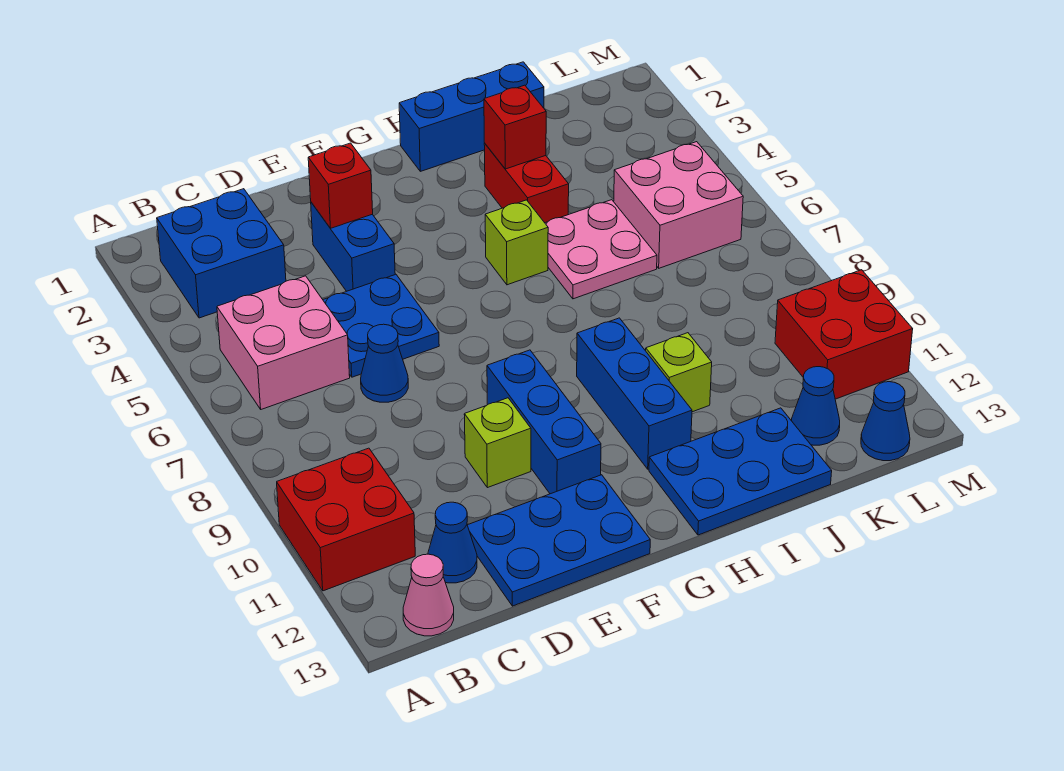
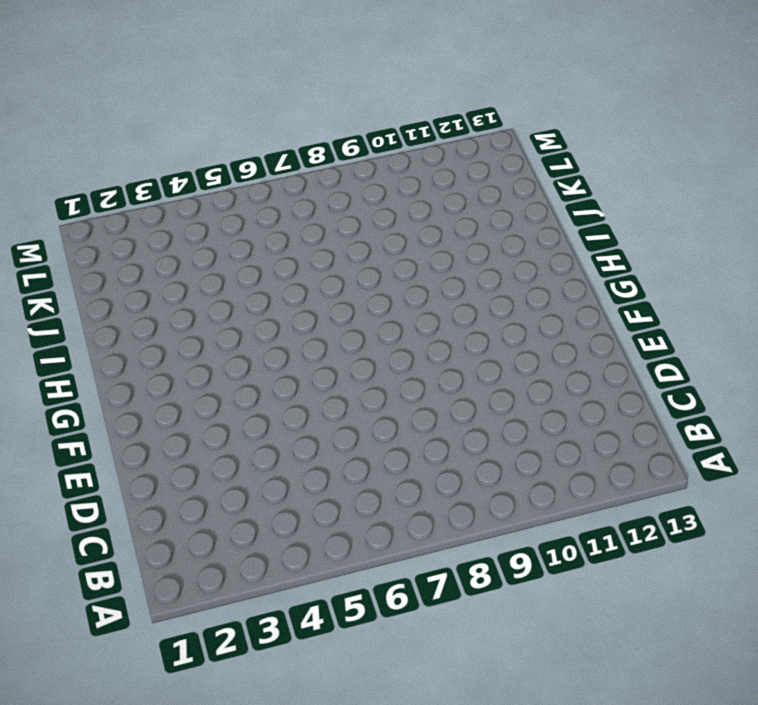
none -> red brick A10:B11 level 1
none -> blue brick B2:C3 level 1
none -> pink brick B5:C6 level 1

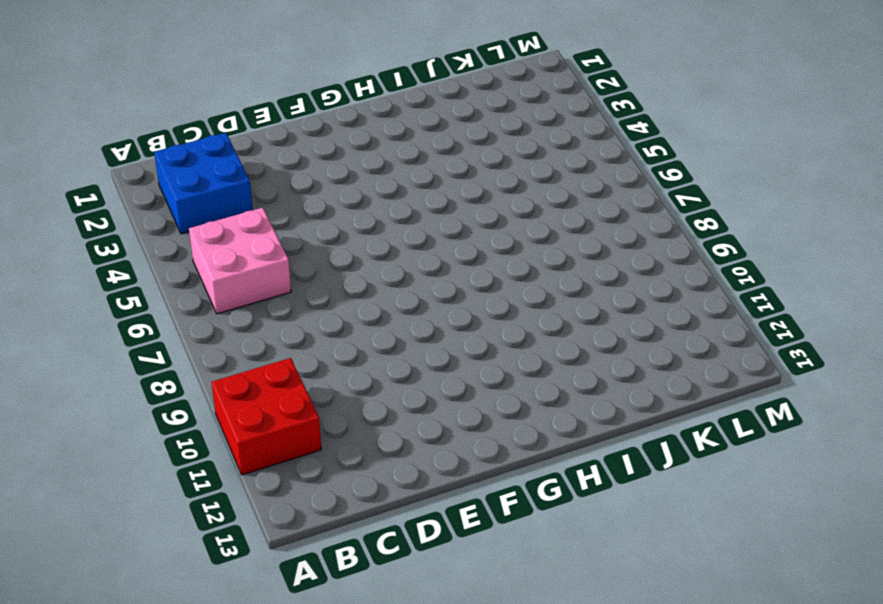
none -> pink cone B13 level 1
none -> blue cone C12 level 1
none -> blue plate D5:E6 level 1

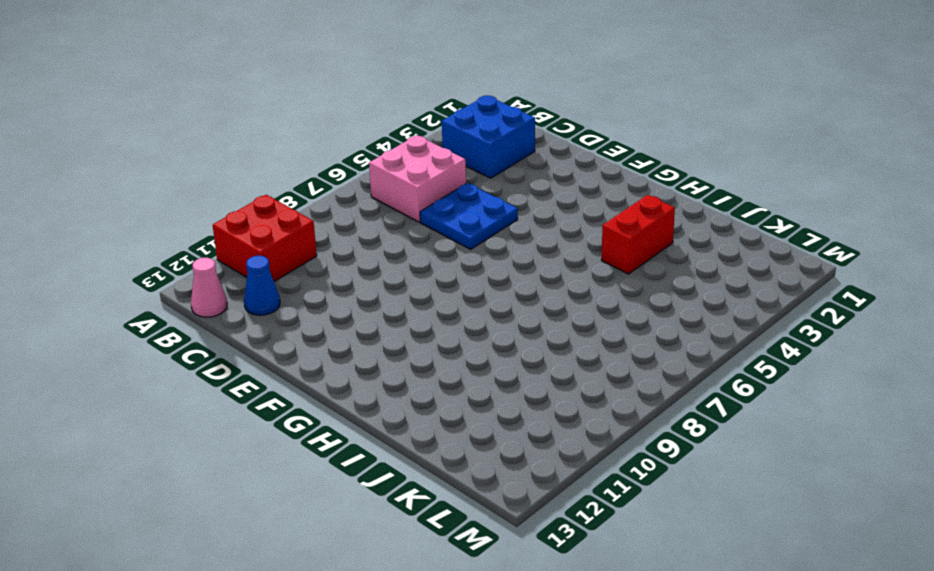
none -> blue cone D7 level 1
none -> blue plate D12:F13 level 1
none -> blue brick E3:E4 level 1

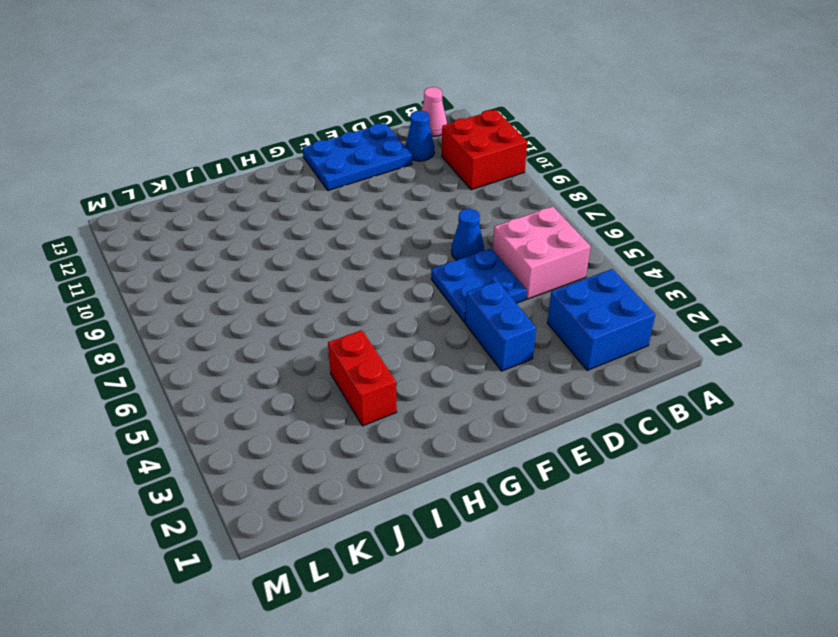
none -> lime brick E10 level 1
none -> blue brick F9:F11 level 1
none -> blue brick H1:J1 level 1

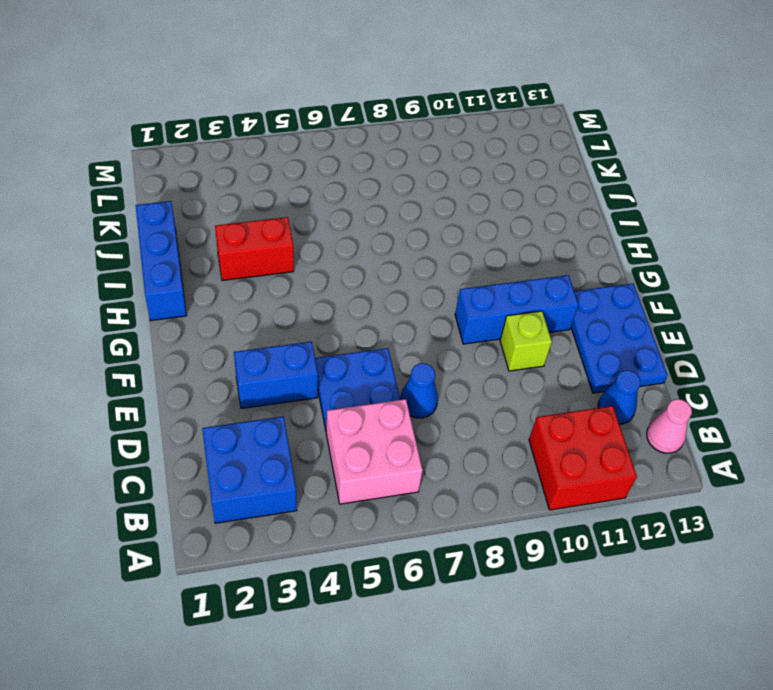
none -> lime brick H5 level 1
none -> blue brick H9:H11 level 1
none -> blue plate H12:J13 level 1

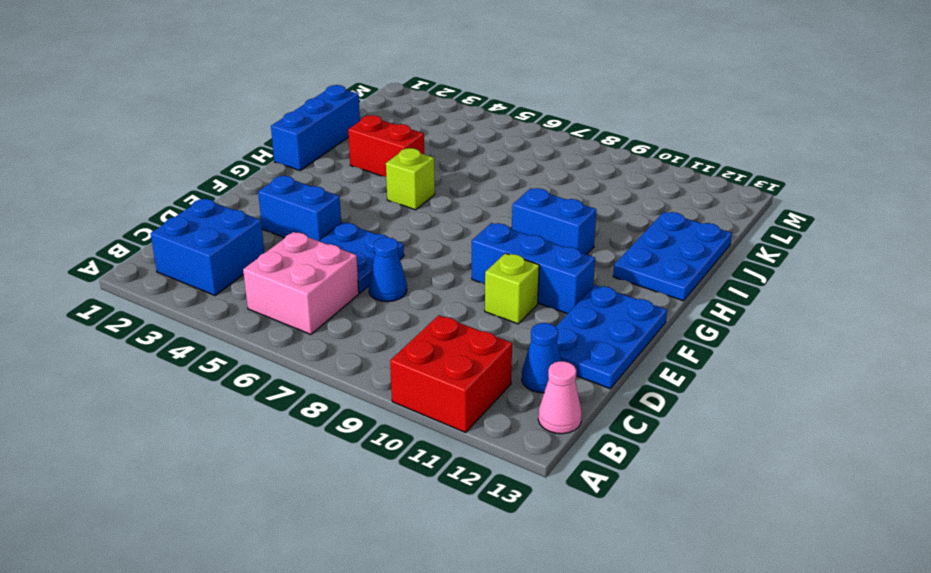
blue brick H9:H10 level 1 -> blue brick H9:H11 level 1
none -> pink plate I5:J6 level 1
none -> lime brick I10 level 1
none -> pink brick K5:L6 level 1

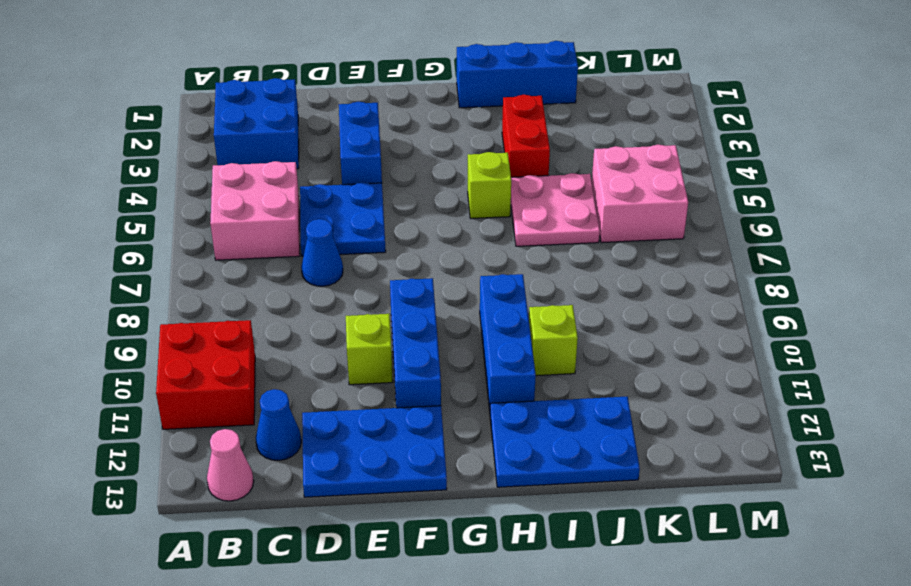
none -> blue cone K12 level 1
none -> red brick L10:M11 level 1
none -> blue cone L13 level 1

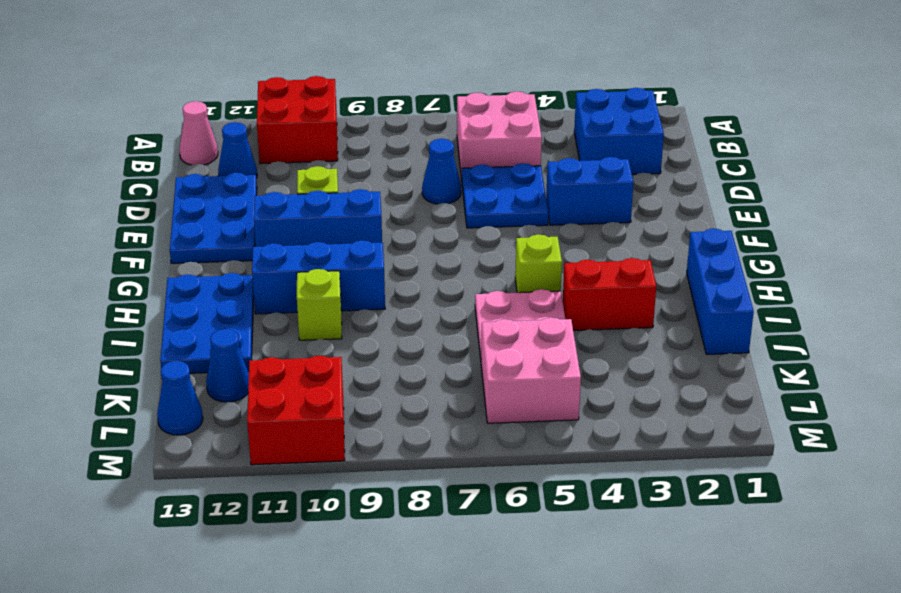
none -> red brick E3 level 2
none -> red brick I3 level 2

